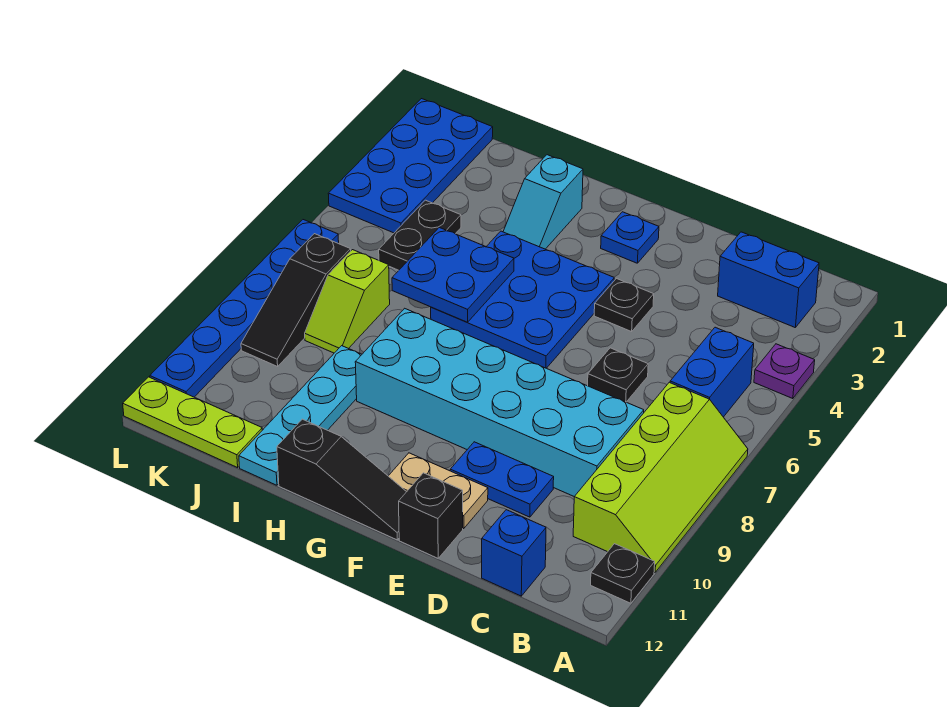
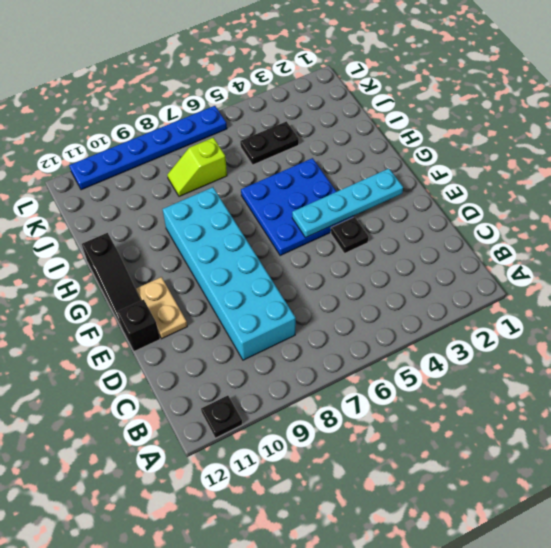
cyan plate F2:F5 level 2 -> cyan plate I9:I12 level 1
none -> purple plate A4 level 1
none -> lime slope A7:B10 level 1 top B
none -> blue brick B2:C2 level 1

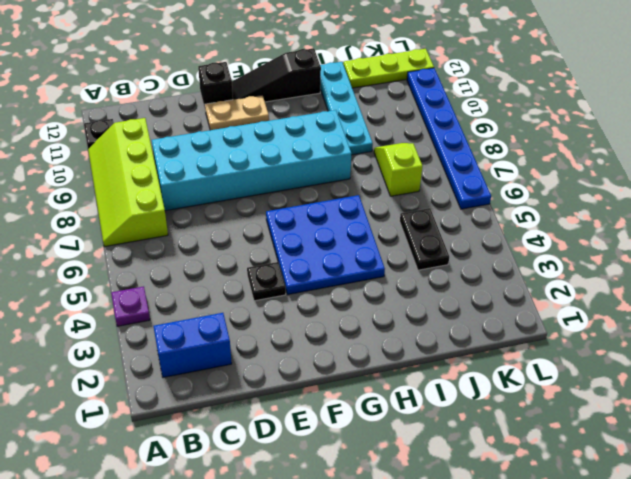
none -> blue brick B5:B6 level 1
none -> blue brick C12 level 1
none -> black plate D6 level 1

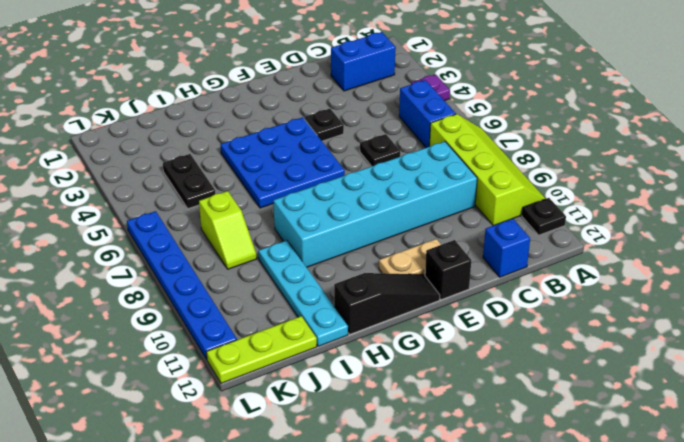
none -> blue plate D10:E10 level 1
none -> blue plate F2 level 1
none -> cyan slope H2:H3 level 1 top 2

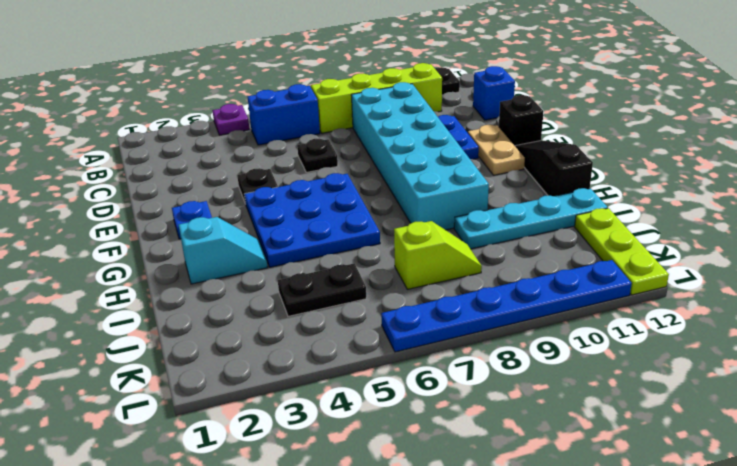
none -> blue brick B2:C2 level 1
none -> blue plate K1:L4 level 1
none -> black slope K7:K9 level 1 top 7

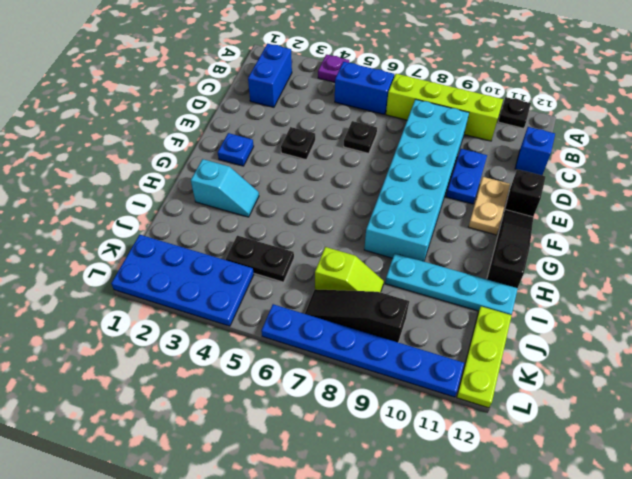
black slope K7:K9 level 1 top 9 -> black slope K7:K9 level 1 top 7
none -> blue plate F4:H6 level 1
none -> blue plate H5:I6 level 2

